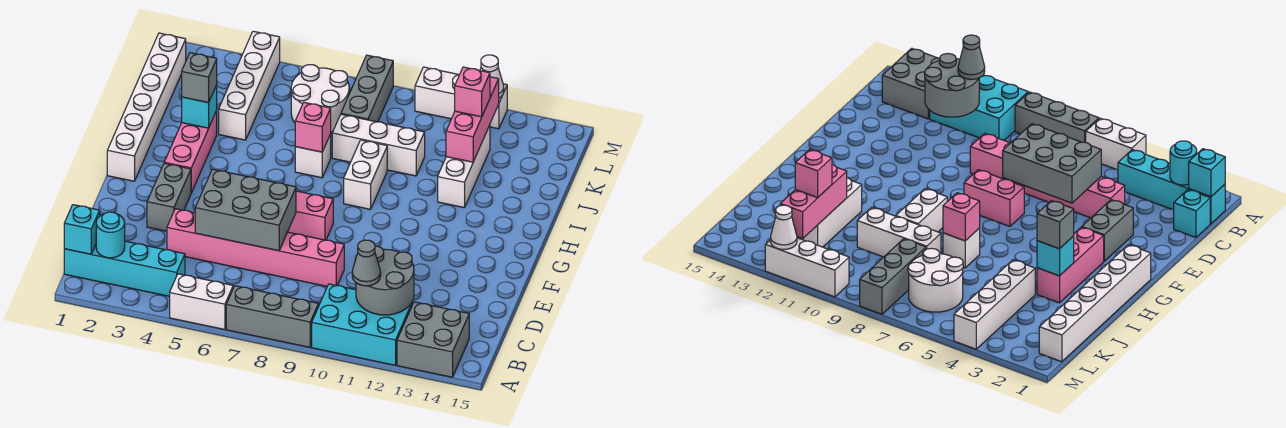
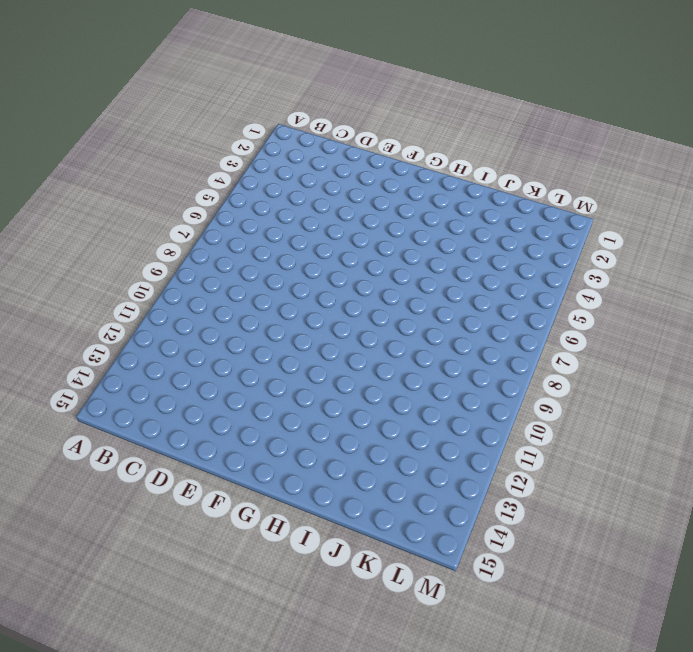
none -> white brick A5:A6 level 1
none -> grey brick A7:A9 level 1
none -> cyan brick A10:B12 level 1
none -> grey brick A13:B14 level 1

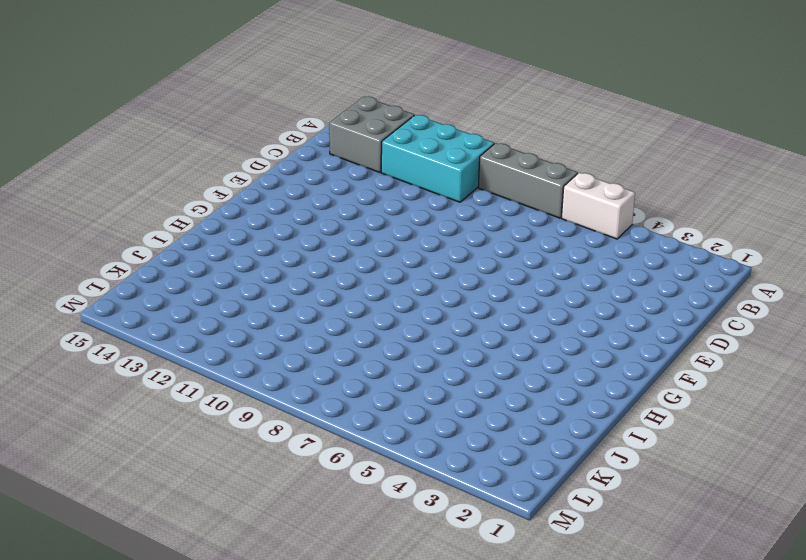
none -> cyan brick B1:B4 level 1
none -> cyan brick C1 level 1
none -> pink brick D4:D9 level 1
none -> grey brick E3:F3 level 1

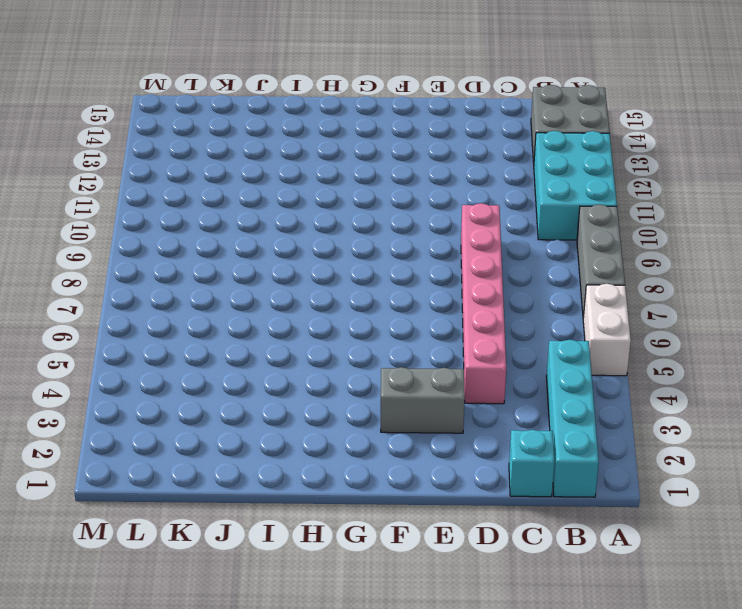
none -> pink brick F7:F8 level 1
none -> white brick G1:L1 level 1
none -> pink brick G3:I3 level 1
none -> white brick H9:I9 level 1

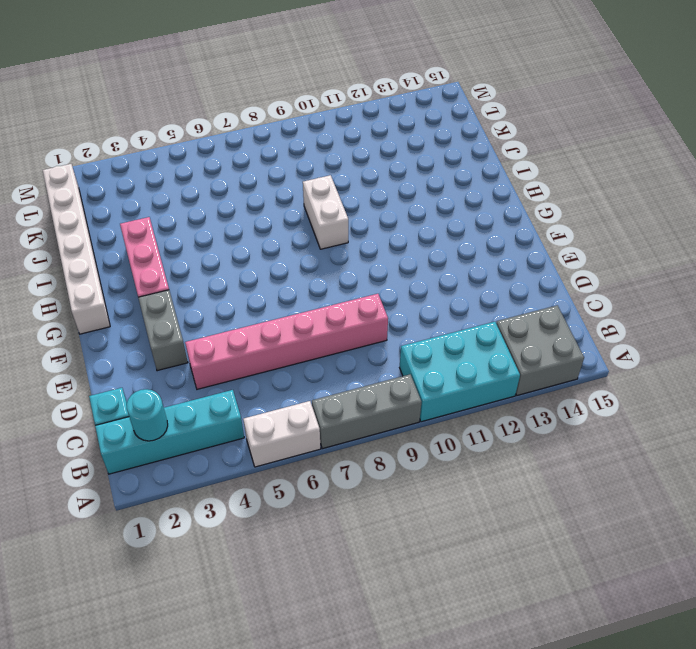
none -> pink brick F7:F8 level 1
none -> white brick I7 level 1
none -> white brick I12:K12 level 1
none -> white brick J4:M4 level 1

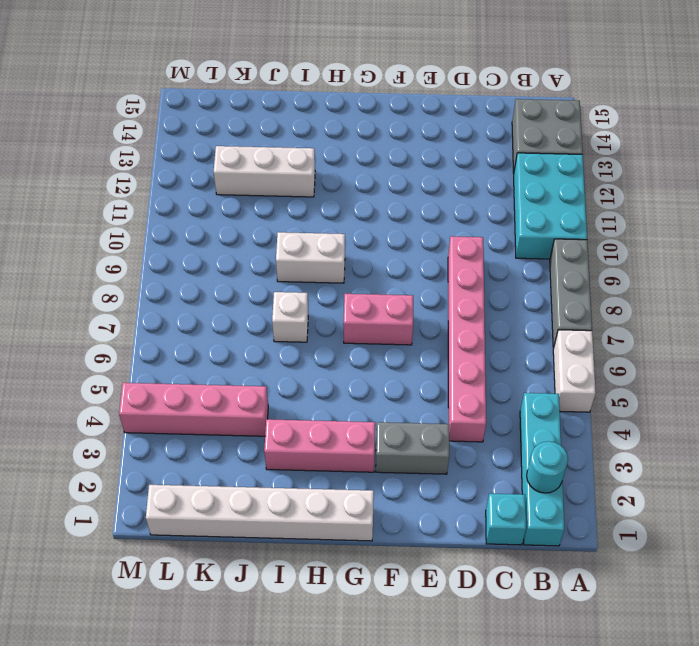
pink brick F7:G7 level 1 -> pink brick F7:F8 level 1
pink brick J4:M4 level 1 -> white brick J4:M4 level 1
none -> white brick J8:J10 level 1
none -> white round brick K6:L7 level 1
none -> grey brick K8:M8 level 1
none -> white brick M10:M12 level 1

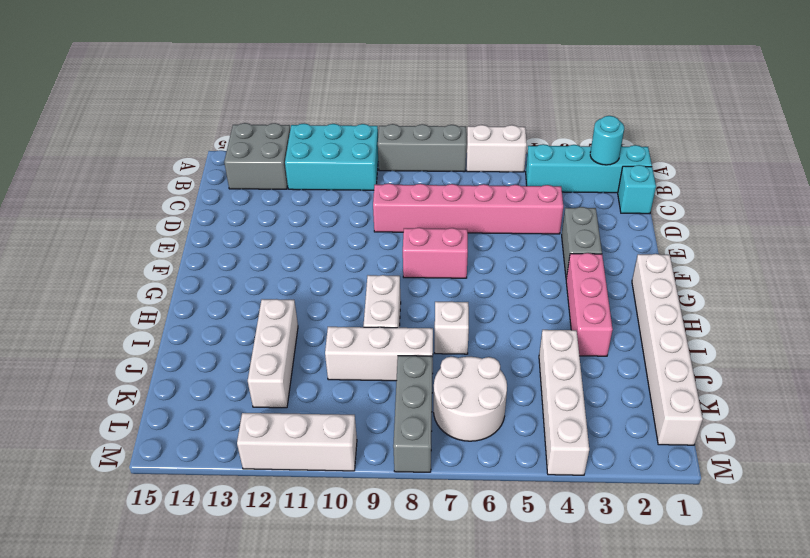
none -> cyan brick B1 level 2
none -> grey round brick B11:C12 level 2
none -> grey brick D5:E7 level 2
none -> cyan brick I3 level 2

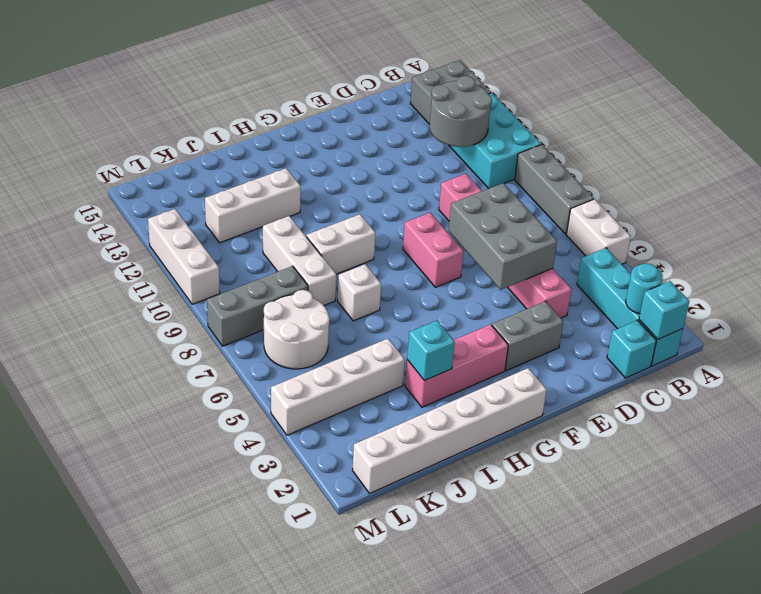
none -> pink brick I7 level 2
none -> pink brick J12:L12 level 2
none -> white cone M12 level 2
none -> grey cone B11 level 3

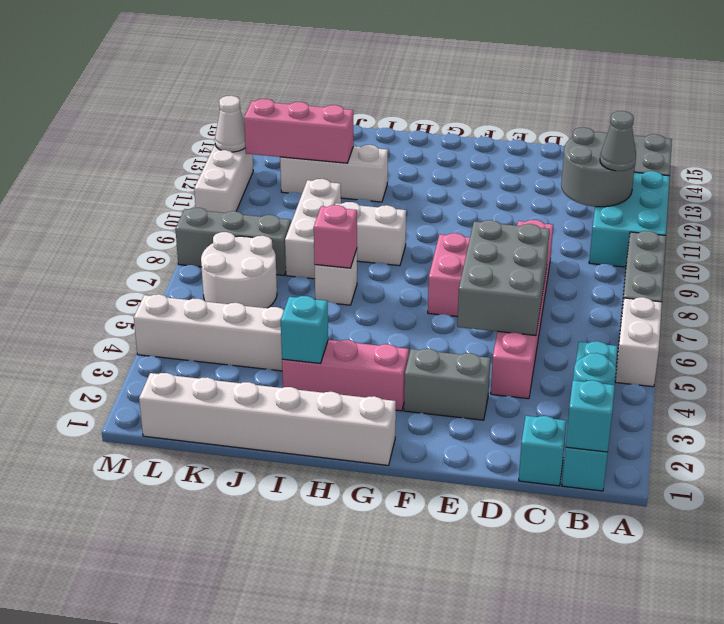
none -> grey brick I3 level 3
none -> pink brick K12 level 3

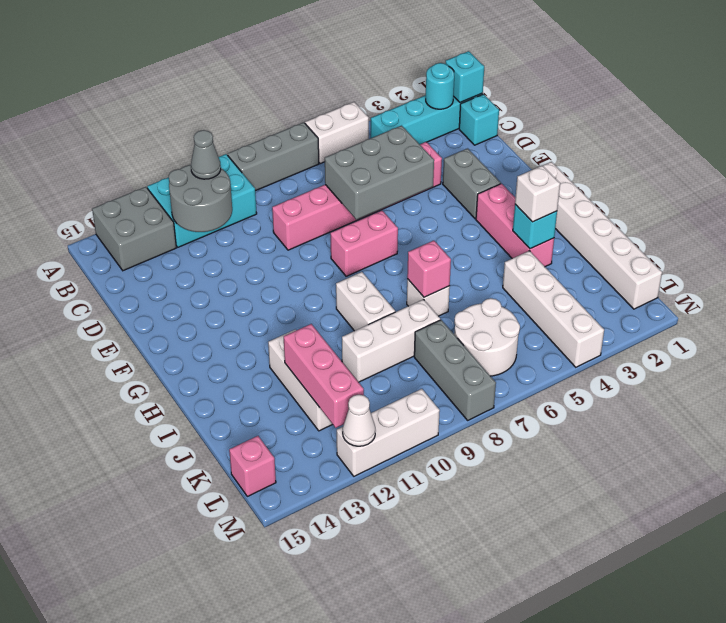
white brick I3 level 3 -> grey brick I3 level 3
pink brick L15 level 1 -> pink brick K12 level 3

